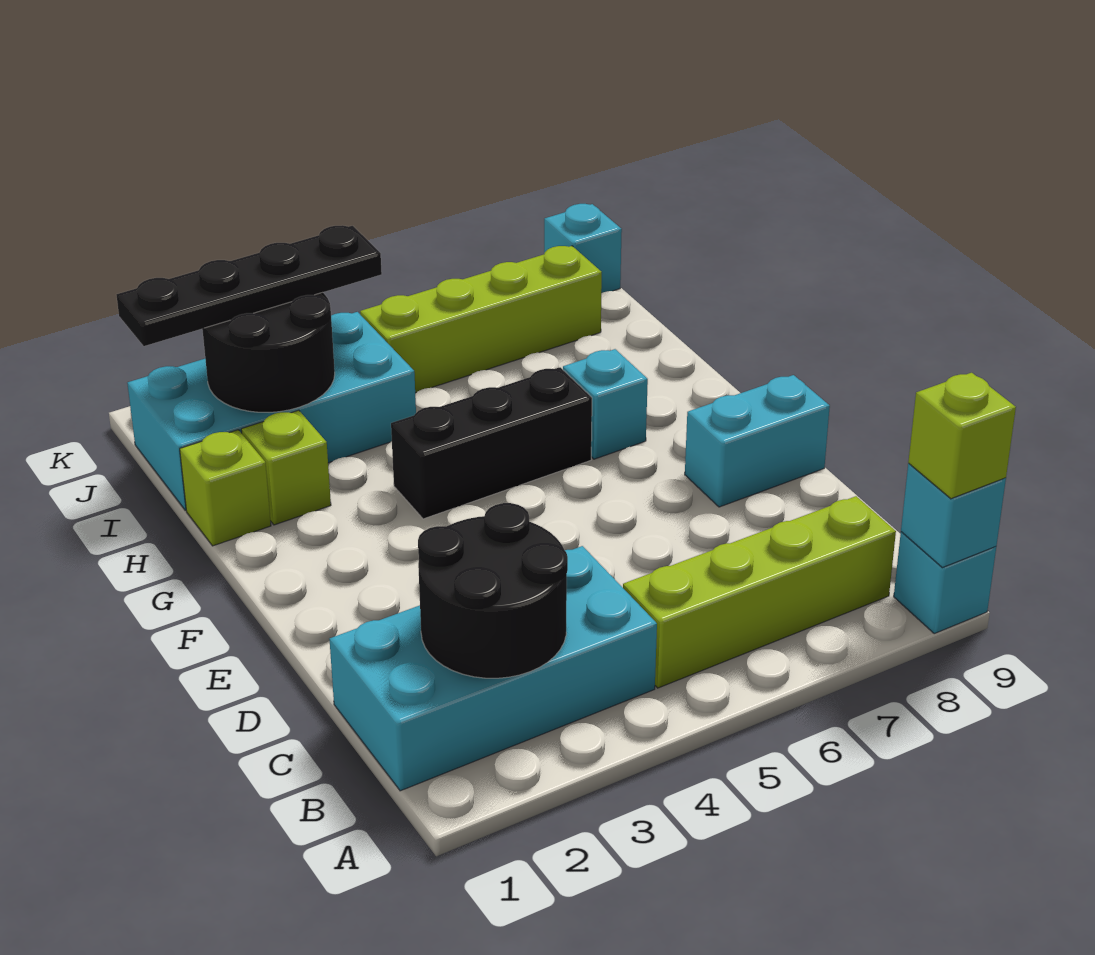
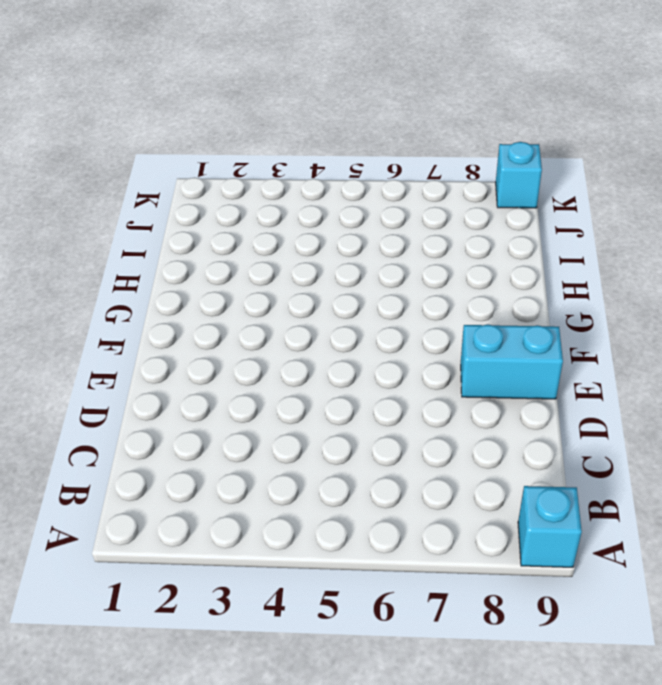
none -> cyan brick B1:C4 level 1
none -> lime brick B5:B8 level 1
none -> black brick G4:G6 level 1

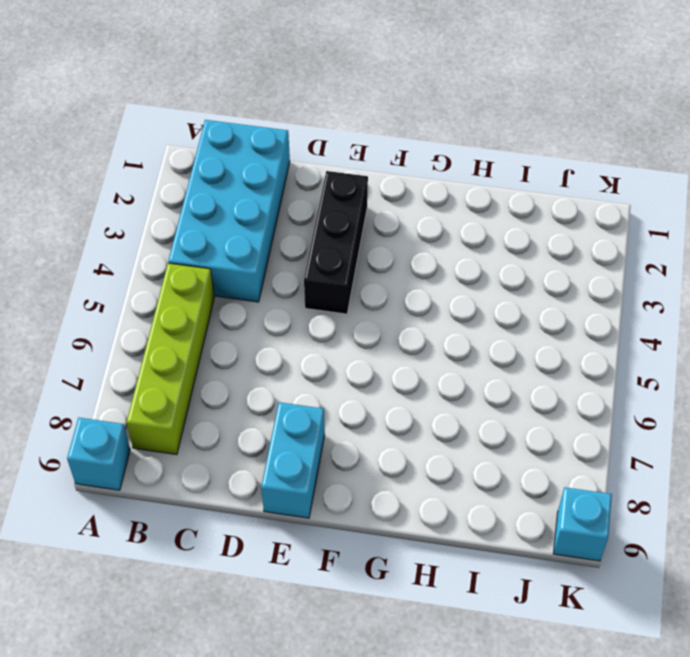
black brick E2:E4 level 1 -> black brick G4:G6 level 1
none -> cyan brick G7 level 1
none -> lime brick H1 level 1
none -> lime brick H2 level 1

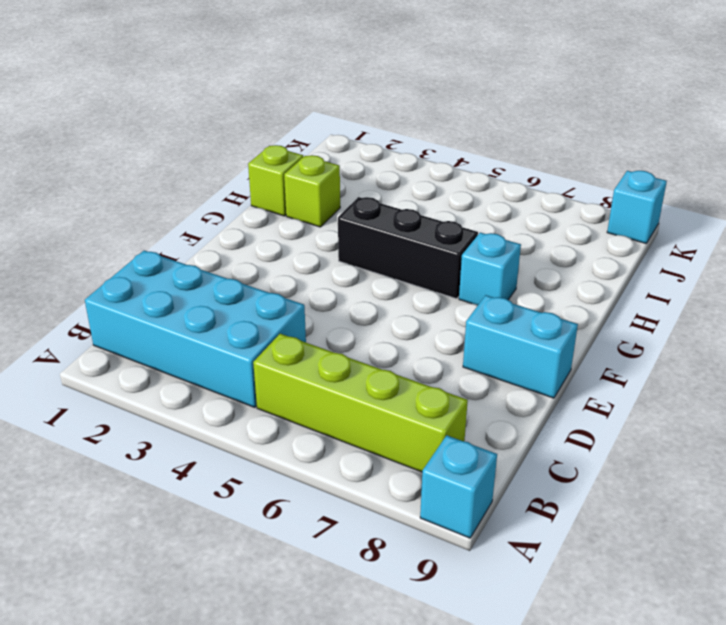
none -> cyan brick I1:J4 level 1
none -> lime brick J5:J8 level 1
none -> cyan brick A9 level 2

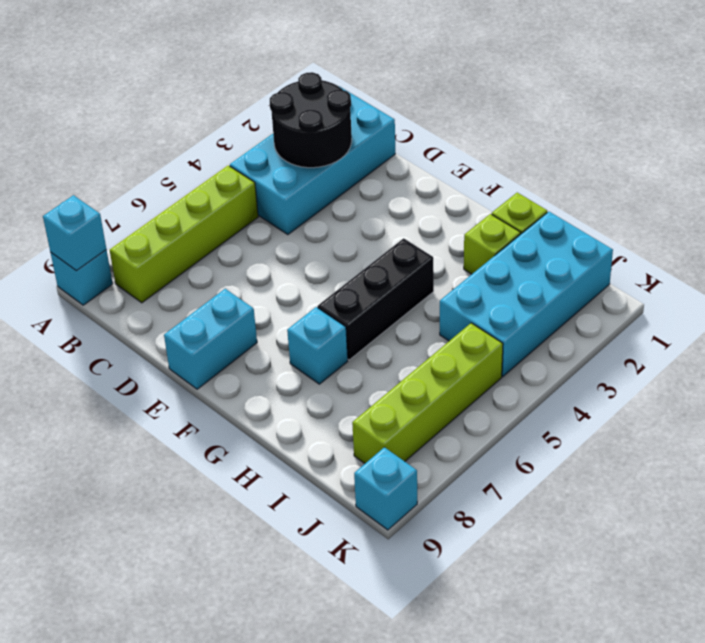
none -> black round brick I2:J3 level 2
none -> lime brick A9 level 3
none -> black plate J1:J4 level 3

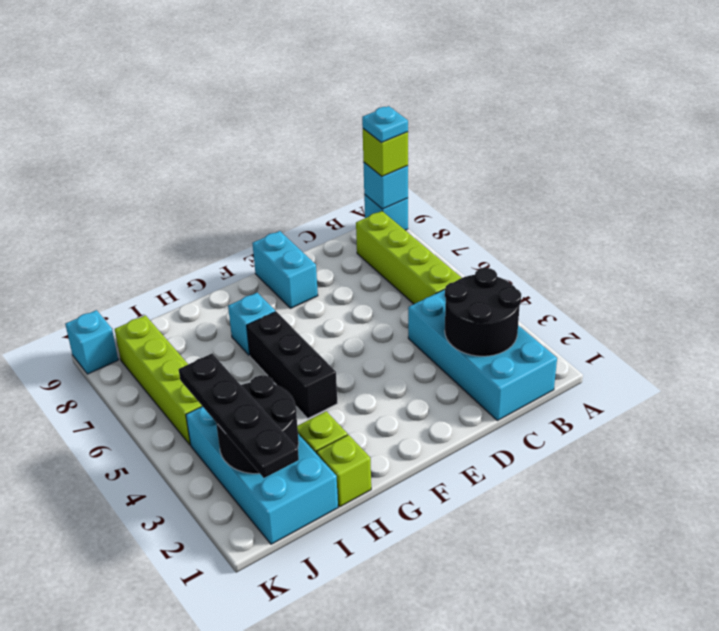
cyan plate A9 level 4 -> none

